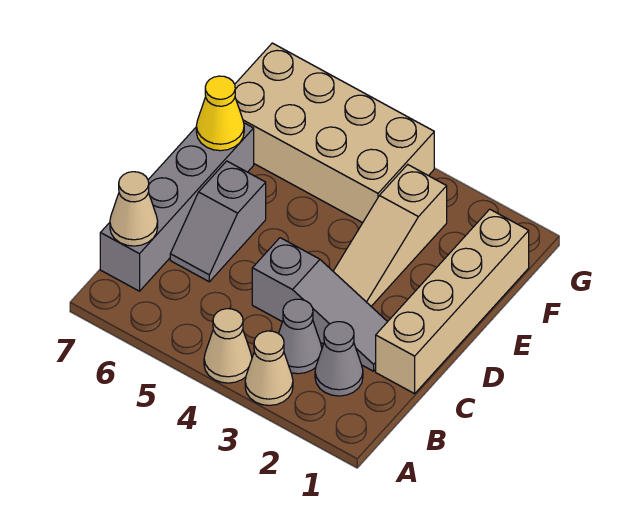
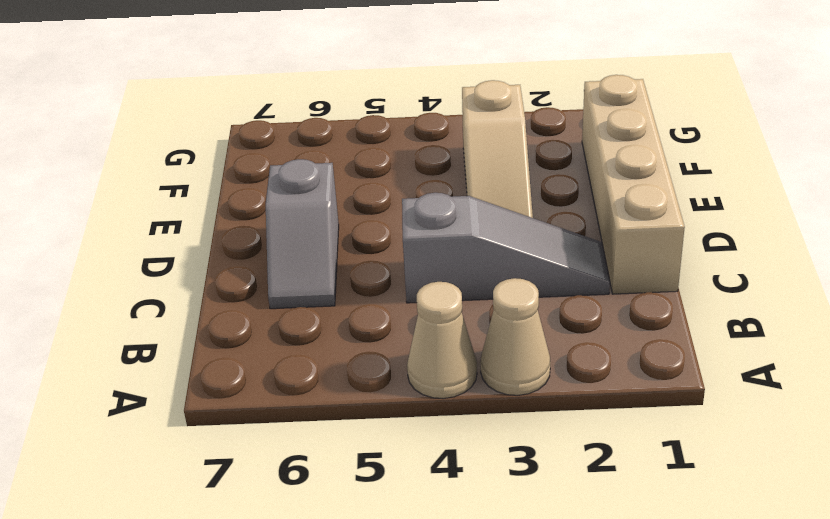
none -> grey cone B2 level 1
none -> grey cone B3 level 1
none -> grey brick B7:E7 level 1

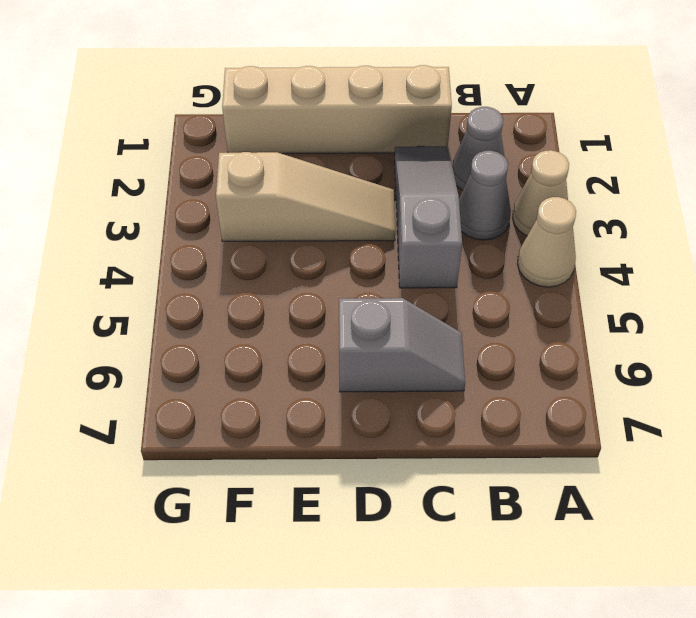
none -> grey brick B7:E7 level 1
none -> tan brick F4:G7 level 1
none -> tan cone B7 level 2

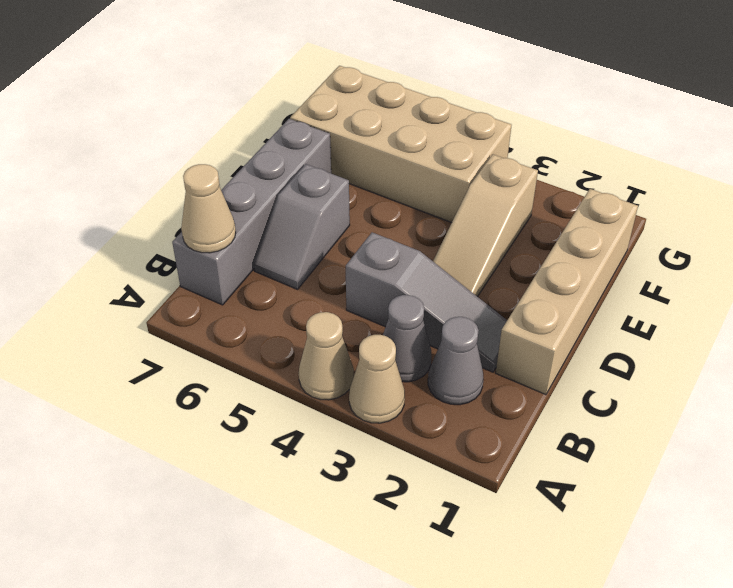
none -> yellow cone E7 level 2

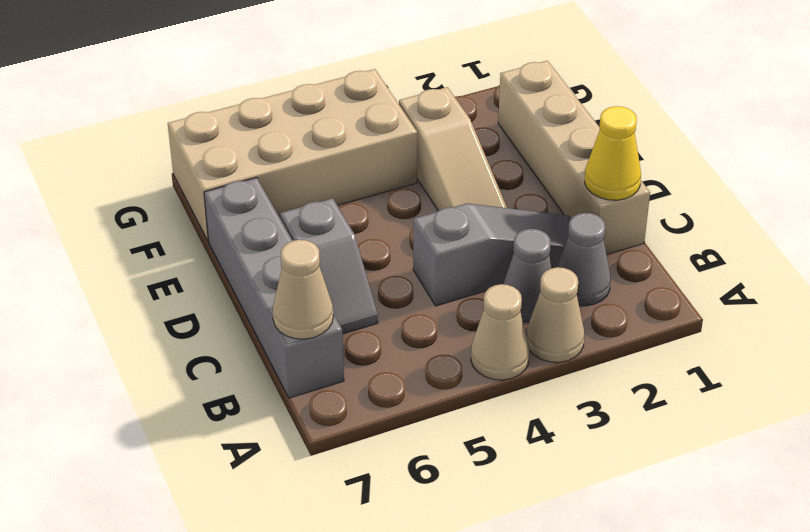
yellow cone C1 level 2 -> yellow cone E7 level 2

